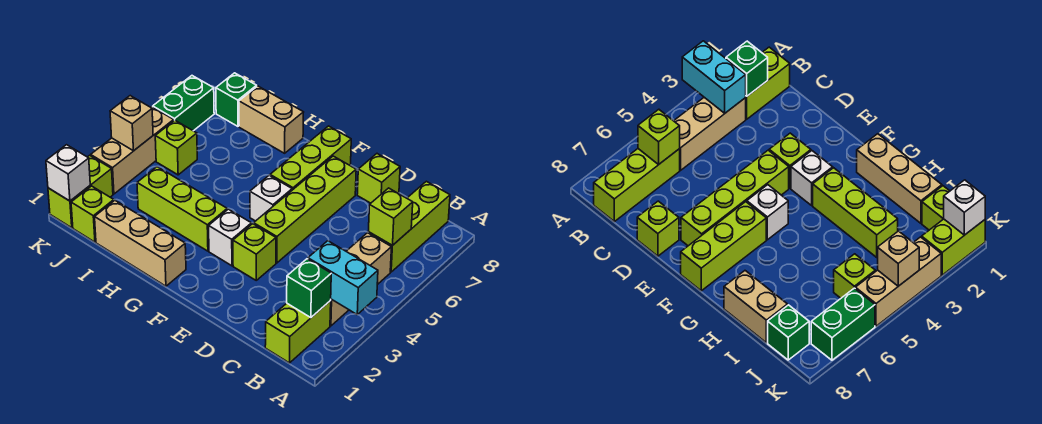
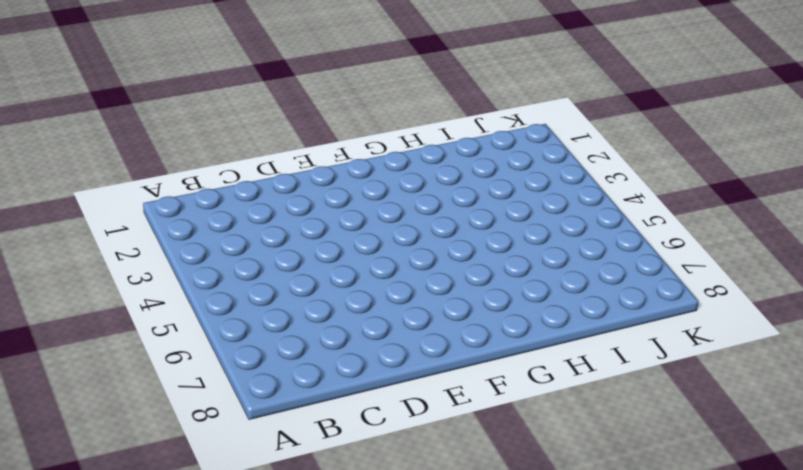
none -> lime brick B1:B2 level 1
none -> tan brick B3:B5 level 1
none -> lime brick B6:B8 level 1

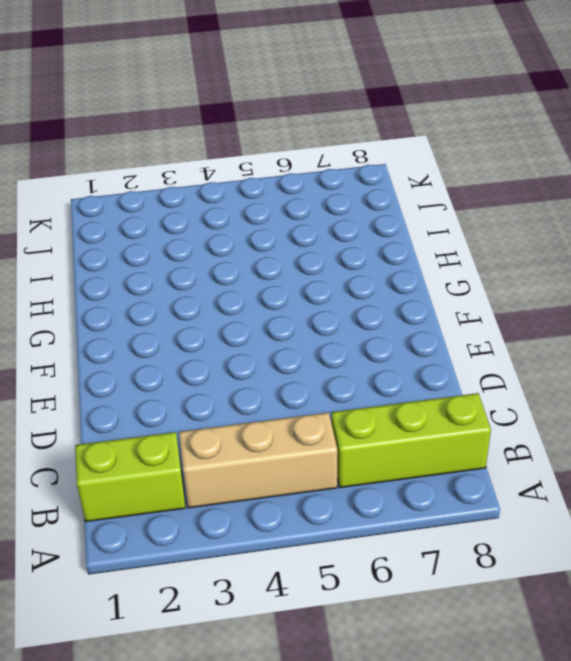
none -> lime brick D8 level 1
none -> lime brick E3 level 1
none -> lime brick E4:E7 level 1

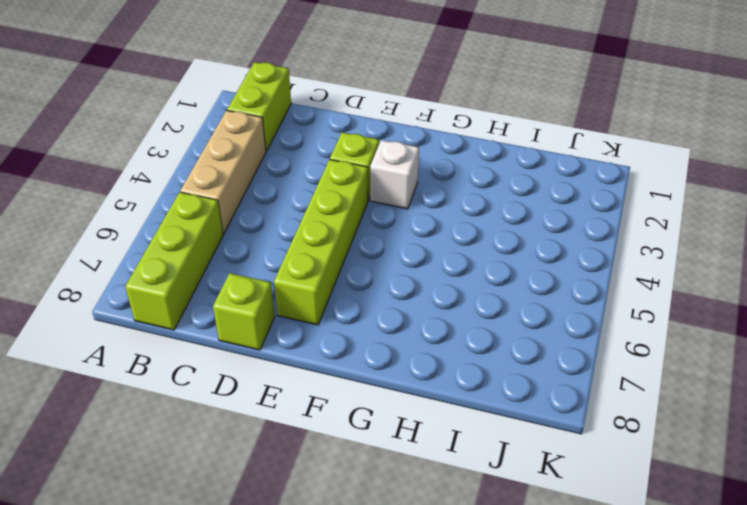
none -> white brick F5 level 1
none -> lime brick F6:F8 level 1
none -> tan brick G1:I1 level 1

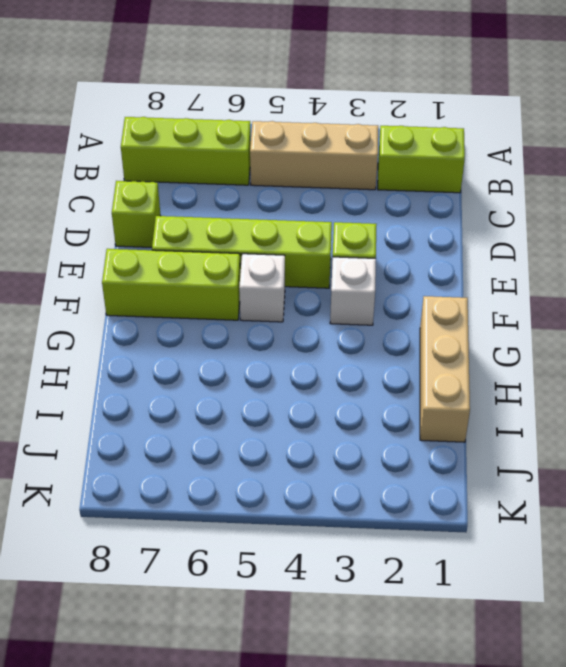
none -> lime brick G3:I3 level 1
none -> tan brick H8:I8 level 1
none -> lime brick J1 level 1

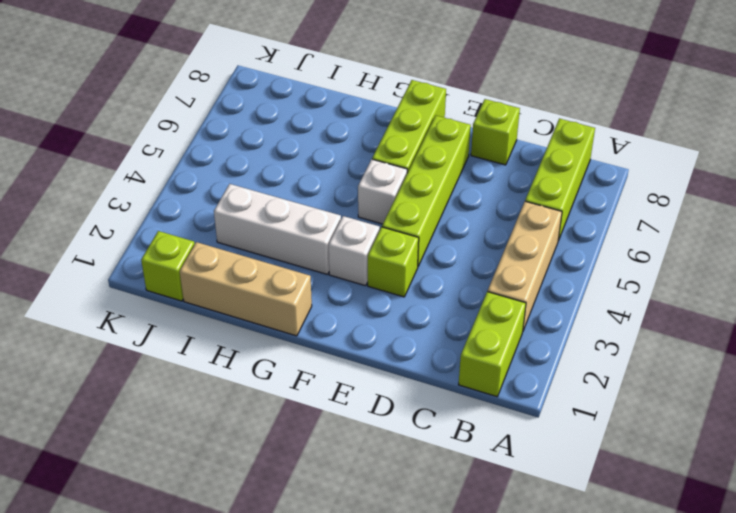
white brick G3:I3 level 1 -> lime brick G3:I3 level 1
none -> tan brick H8:I8 level 1
none -> lime brick J5 level 1
none -> green brick J8 level 1

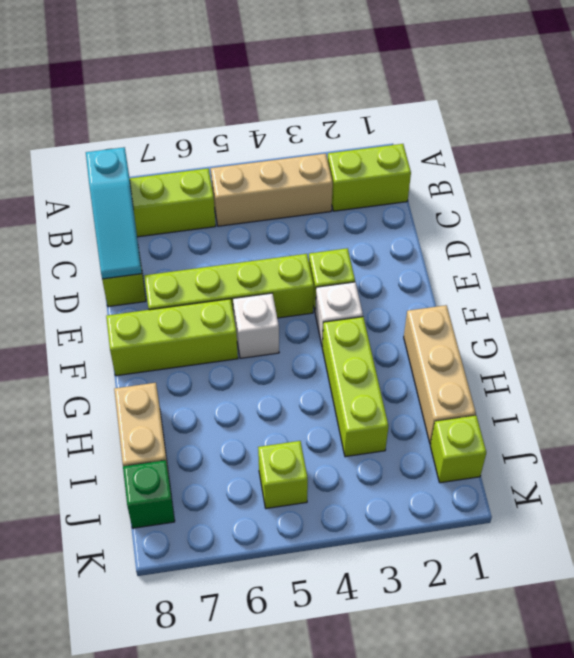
cyan slope B8:D8 level 2 top B -> none
none -> lime brick K1:K2 level 1
none -> tan brick K3:K5 level 1
none -> green brick K6:K7 level 1

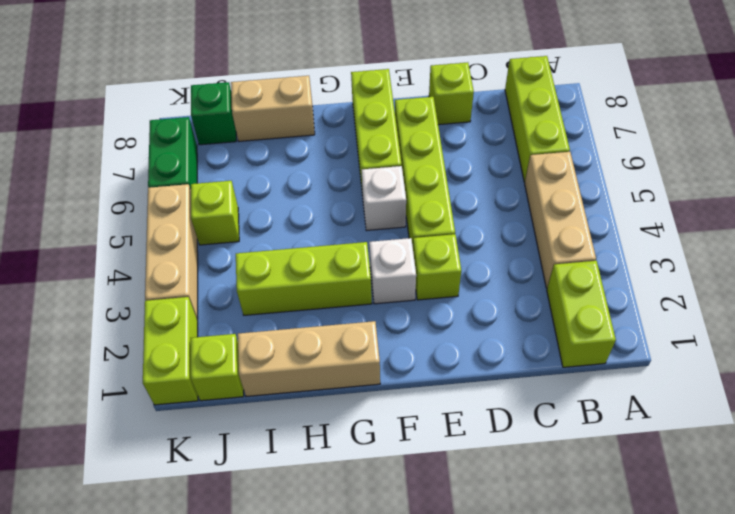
none -> cyan brick A3:B3 level 2
none -> green brick B2 level 2
none -> lime brick B6 level 2

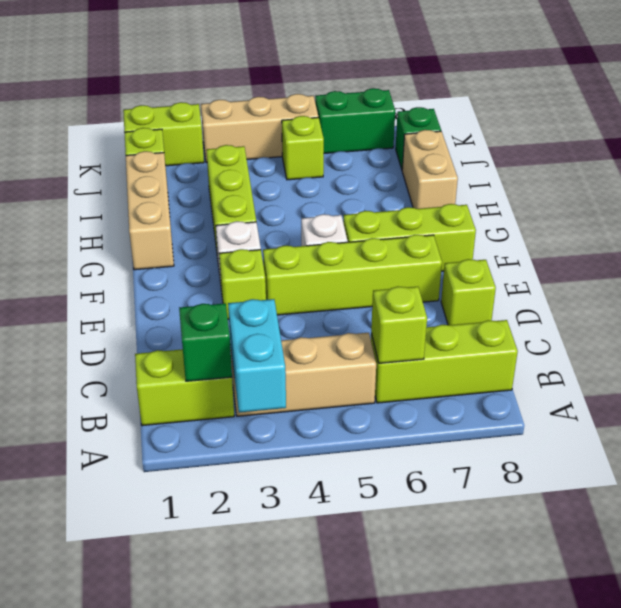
none -> white brick K1 level 2
none -> tan brick K4 level 2

